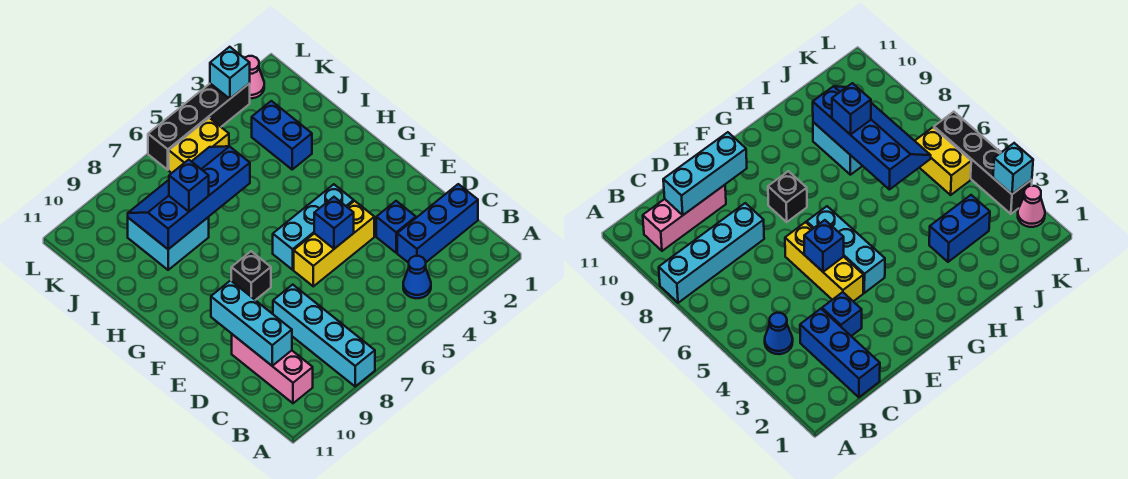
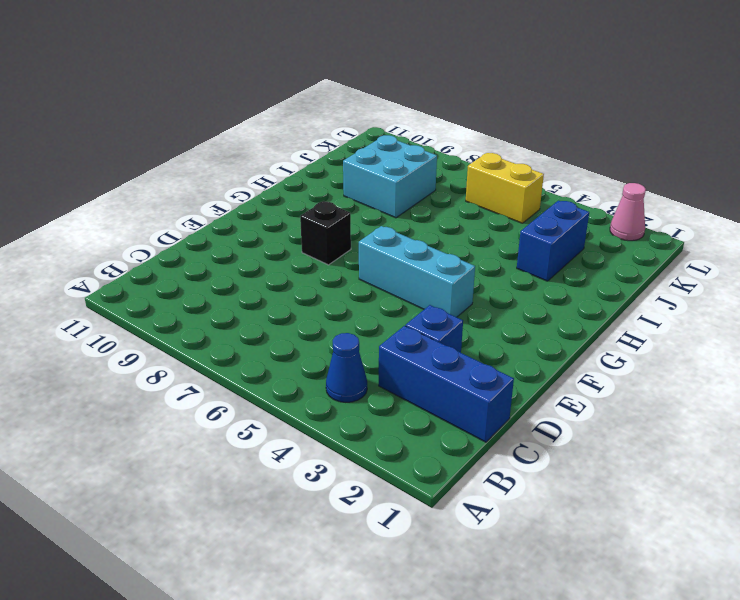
none -> cyan brick A8:D8 level 1
none -> pink brick B10:D10 level 1
none -> yellow brick E4:E6 level 1

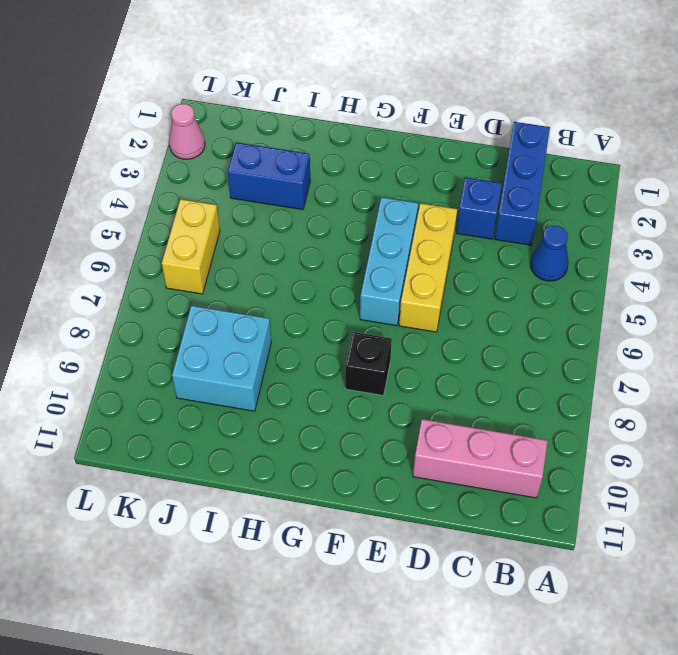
none -> cyan brick A8:D8 level 1
none -> black brick L3:L6 level 1
none -> cyan brick C10:E10 level 2

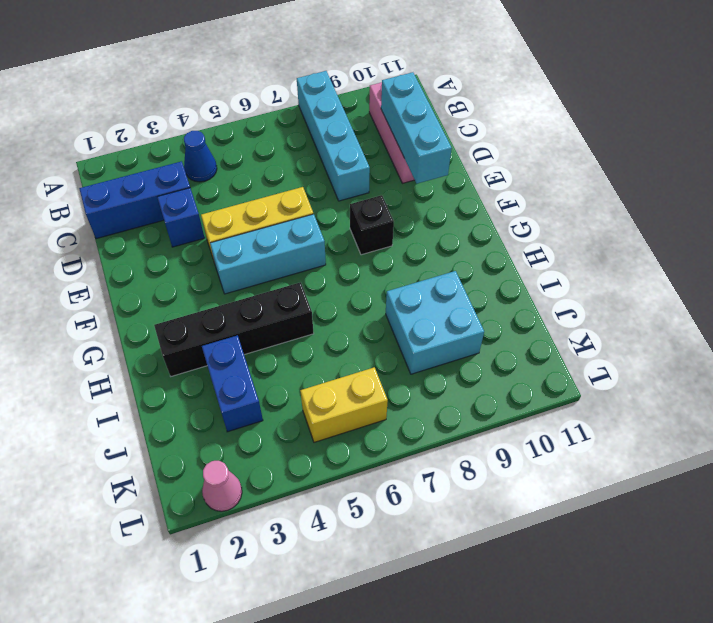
black brick H2:H5 level 1 -> black brick L3:L6 level 1
none -> blue brick E5 level 2
none -> blue slope I6:J9 level 2 top I
none -> cyan brick L3 level 2

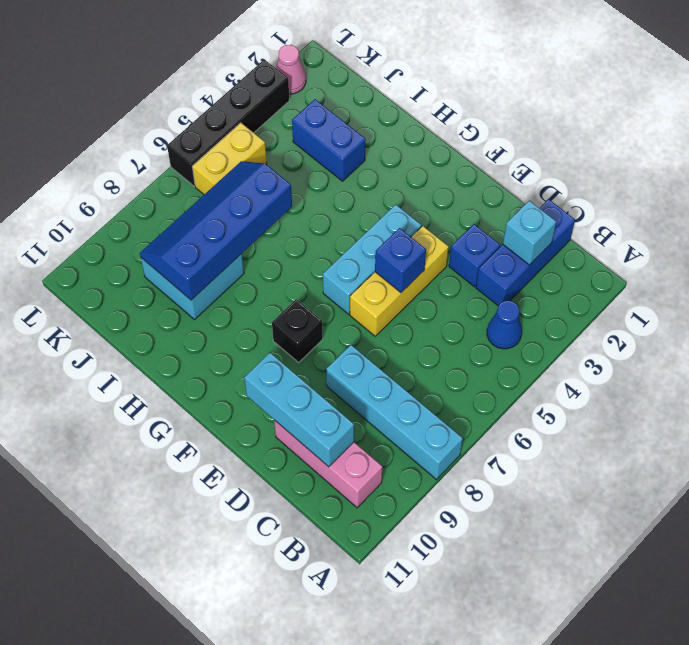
cyan brick C2 level 2 -> cyan brick L3 level 2
none -> blue brick I8 level 3

